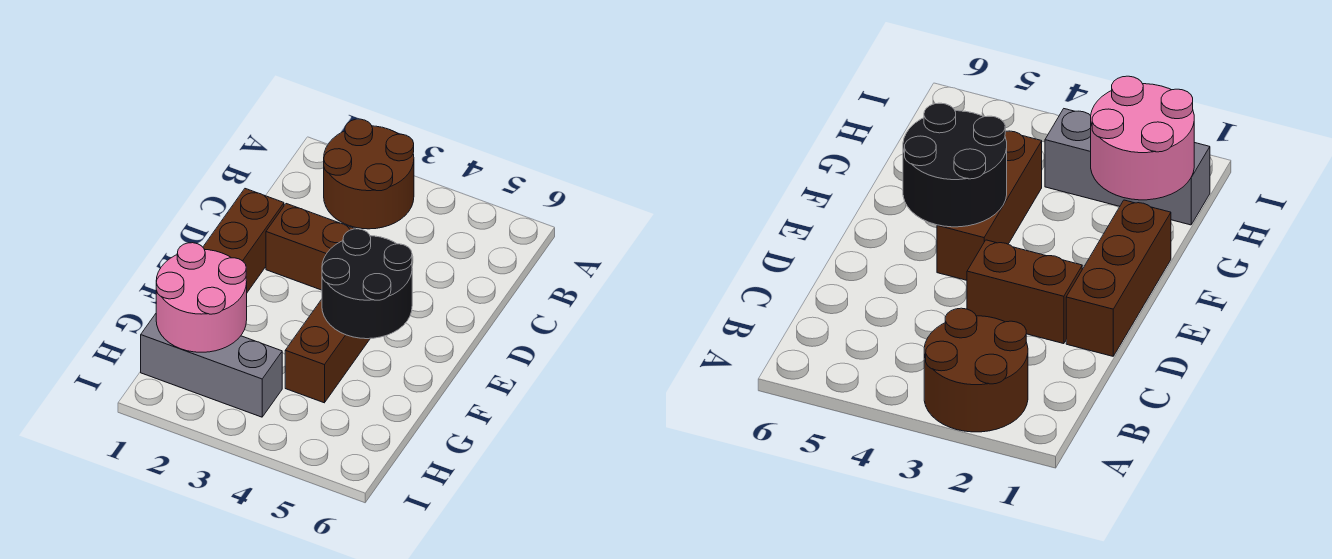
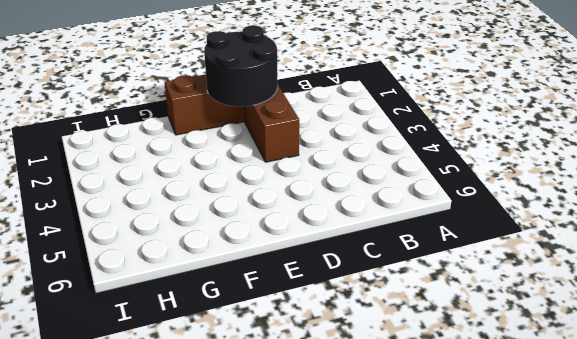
black round brick D1:E2 level 2 -> black round brick E4:F5 level 2
none -> brown round brick A2:B3 level 1
none -> brown brick E4:G4 level 1

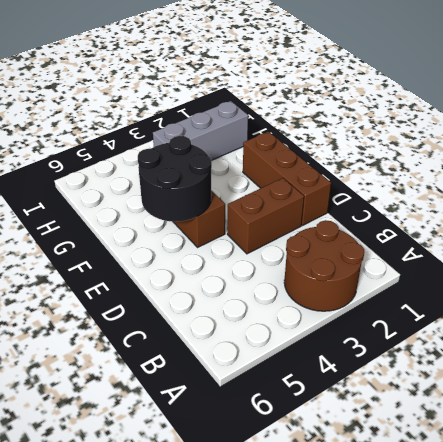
none -> pink round brick G1:H2 level 2

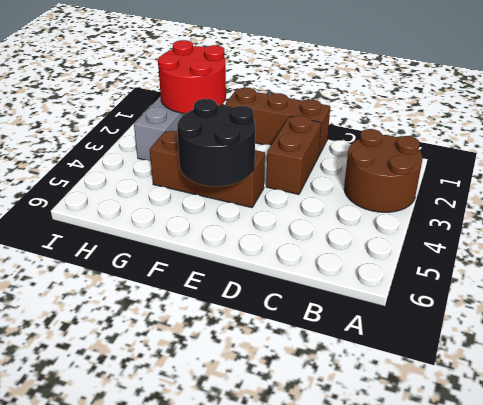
red round brick G1:H2 level 2 -> pink round brick G1:H2 level 2

